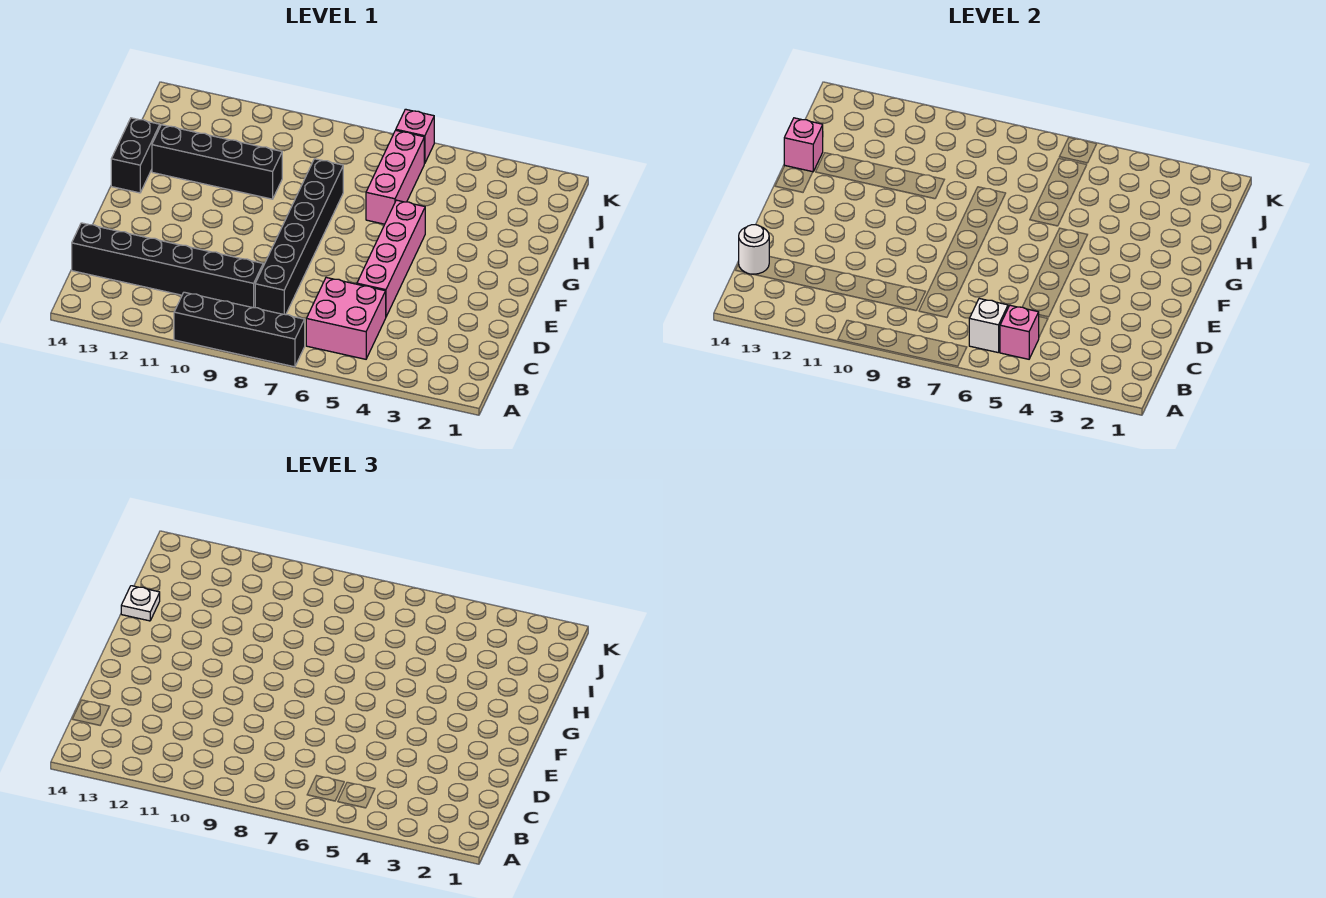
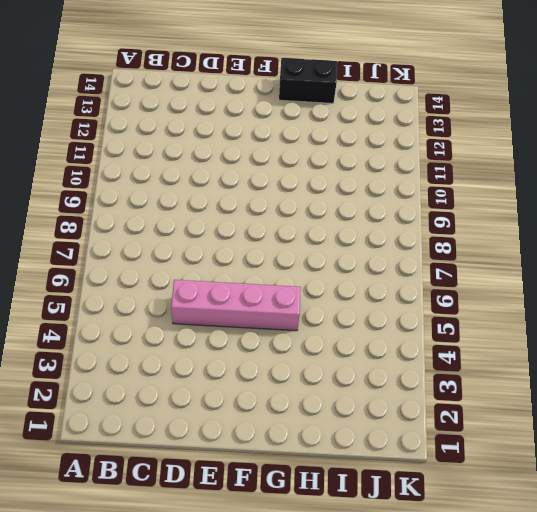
none -> black brick A7:A10 level 1
none -> pink brick B5:C6 level 1
none -> black brick C8:H8 level 1

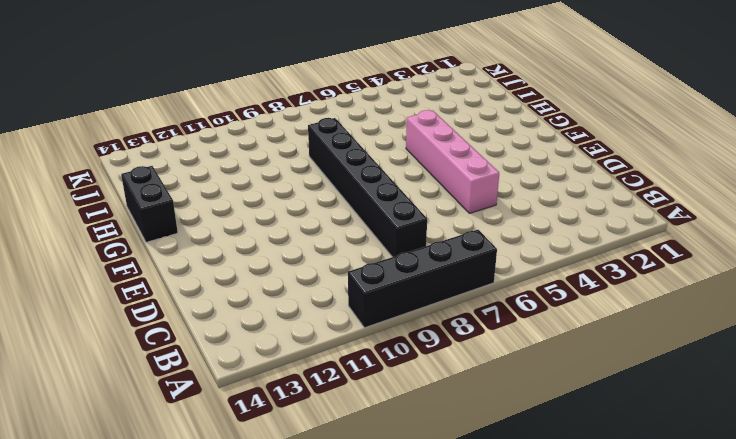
none -> pink brick B5:C6 level 1
none -> black brick C9:C14 level 1
none -> pink brick H6:J6 level 1

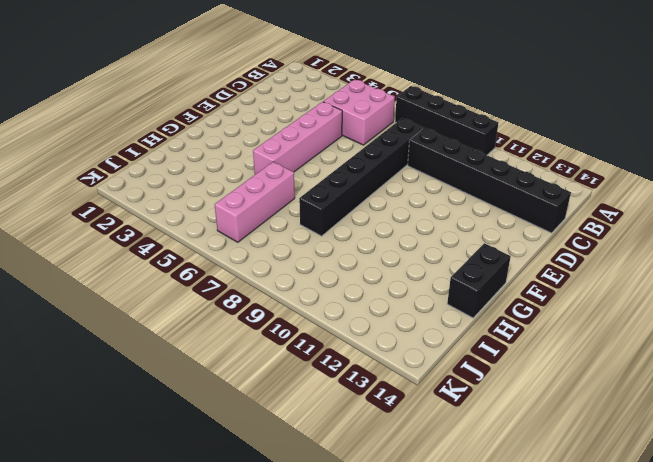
none -> black brick H10:H13 level 1
none -> pink brick K6 level 1
none -> pink brick B5 level 2

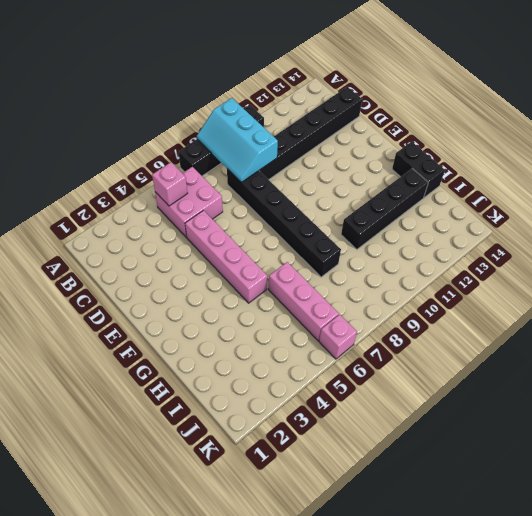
cyan slope A8:C9 level 2 top 9 -> none
none -> white brick B6 level 2
none -> white round brick C14 level 2
none -> pink brick H14 level 2

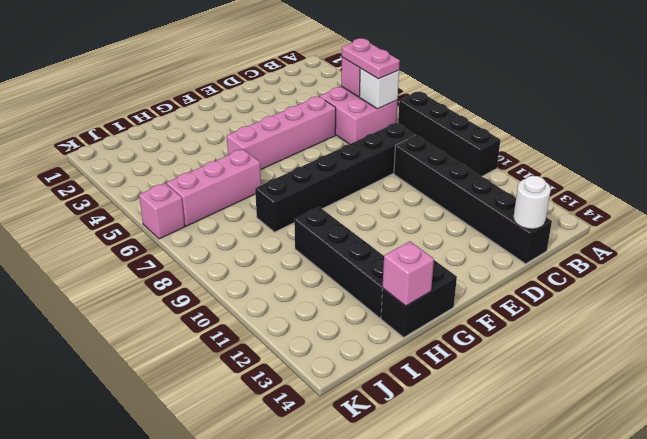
pink plate B5:B6 level 3 -> none
none -> white plate H14 level 3

